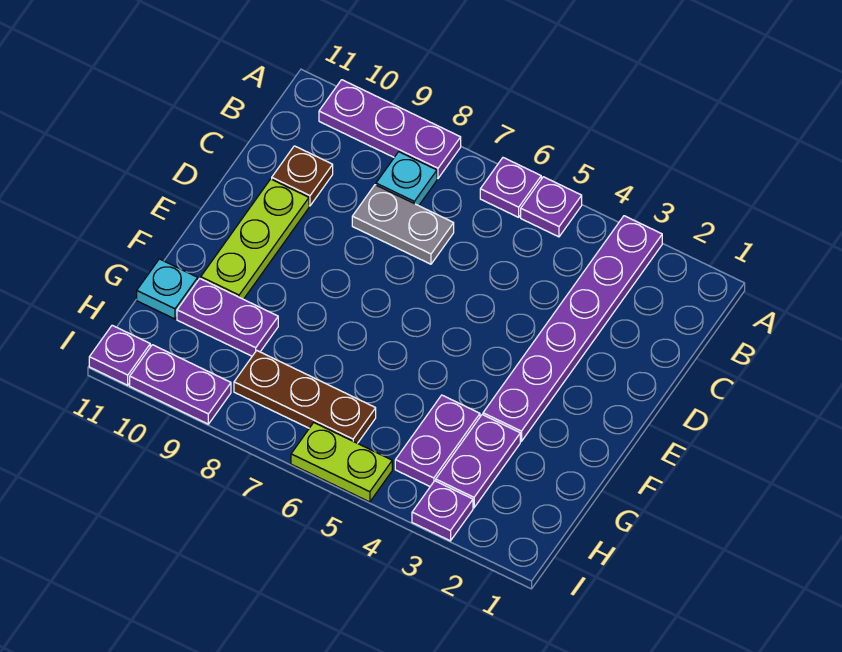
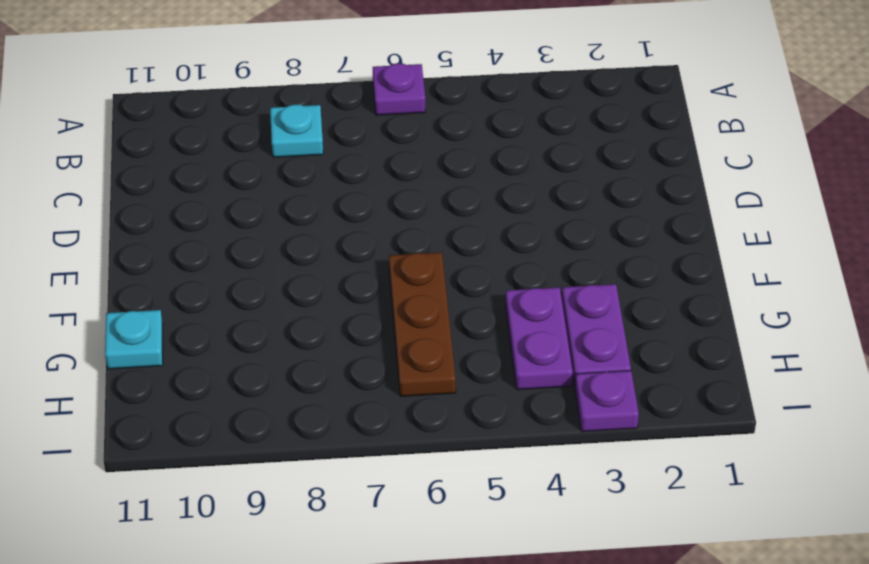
brown plate F6:H6 level 1 -> brown plate H6:H8 level 1
none -> purple plate A3:F3 level 1
none -> purple plate A5 level 1
none -> purple plate A8:A10 level 1

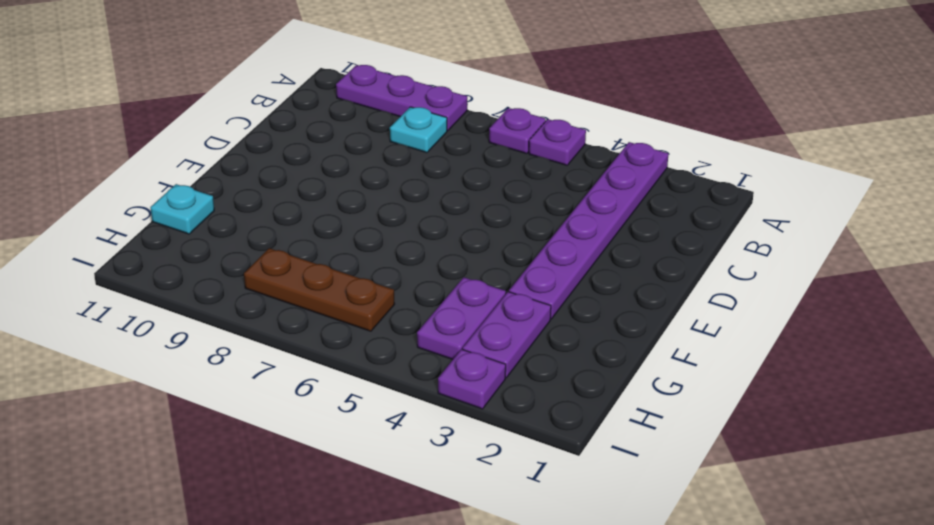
none -> grey plate C7:C8 level 1
none -> brown plate C10 level 1
none -> lime plate D10:F10 level 1

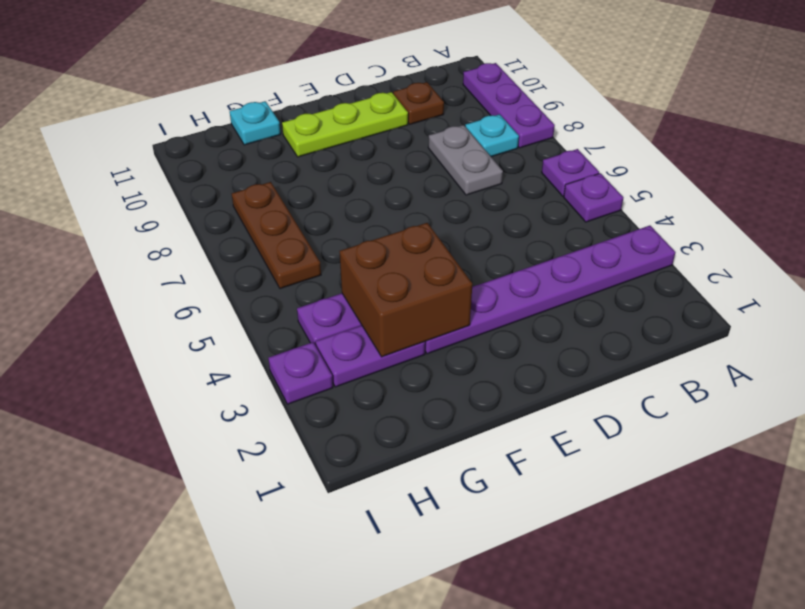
brown brick F3:G4 level 2 -> none
none -> purple plate G9:G10 level 1
none -> lime plate I5:I6 level 1
none -> purple plate I9:I10 level 1

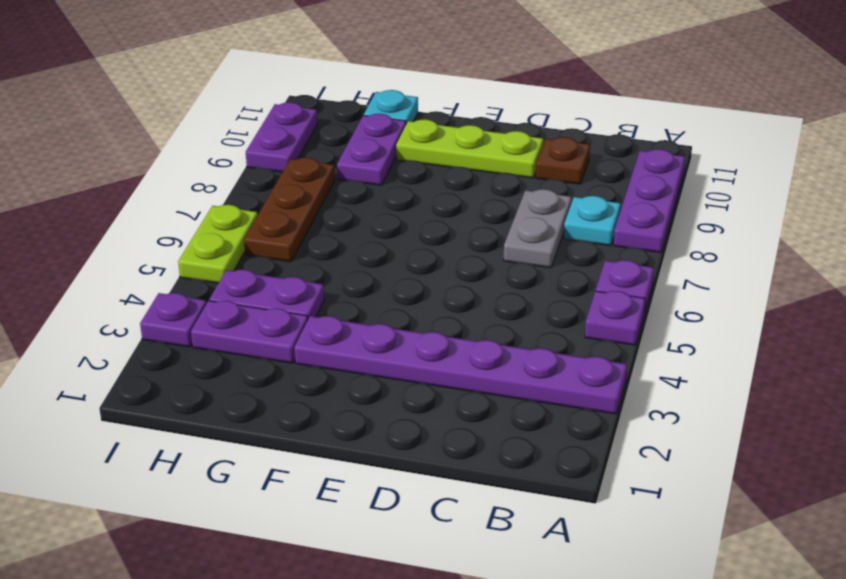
none -> purple plate I11 level 1

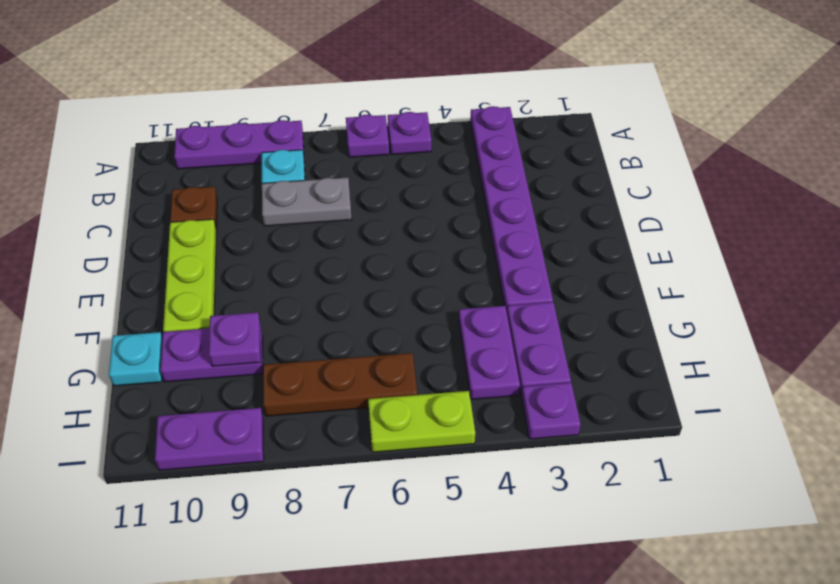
purple plate G9 level 2 -> purple plate I11 level 1

